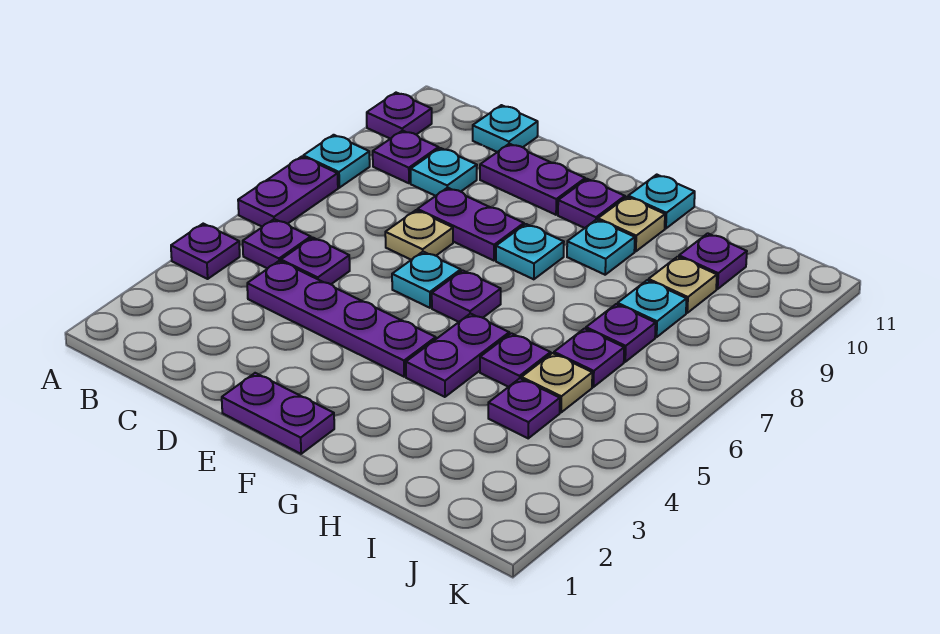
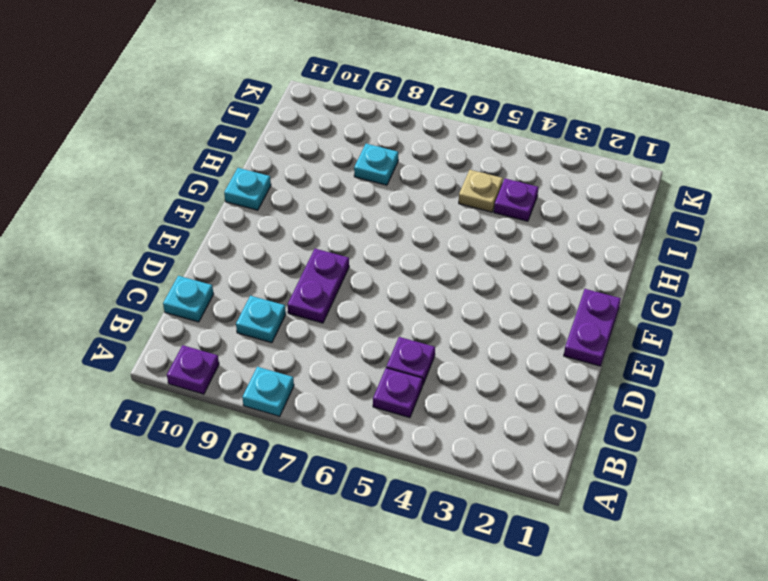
none -> purple plate A4 level 1
none -> purple plate A6:A7 level 1
none -> purple plate B9 level 1
none -> purple plate C4:F4 level 1

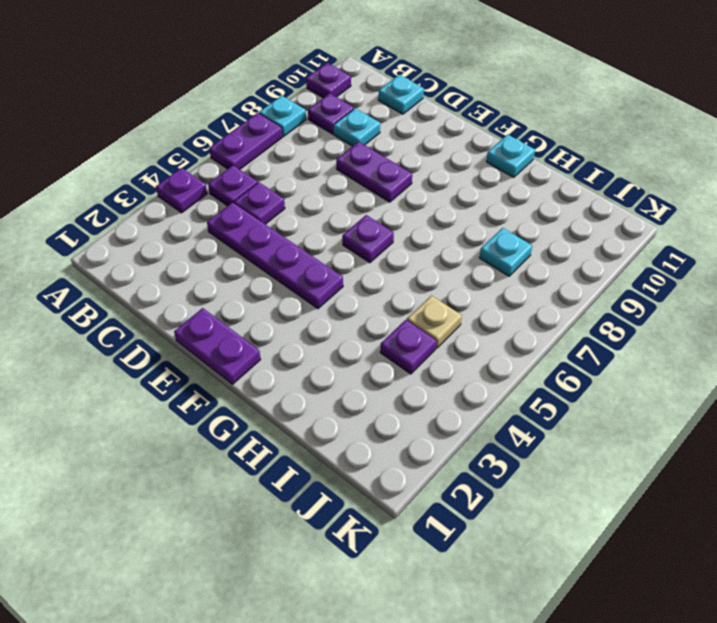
none -> tan plate D7 level 1
none -> purple plate D10:E10 level 1
none -> cyan plate E6 level 1
none -> cyan plate F8 level 1

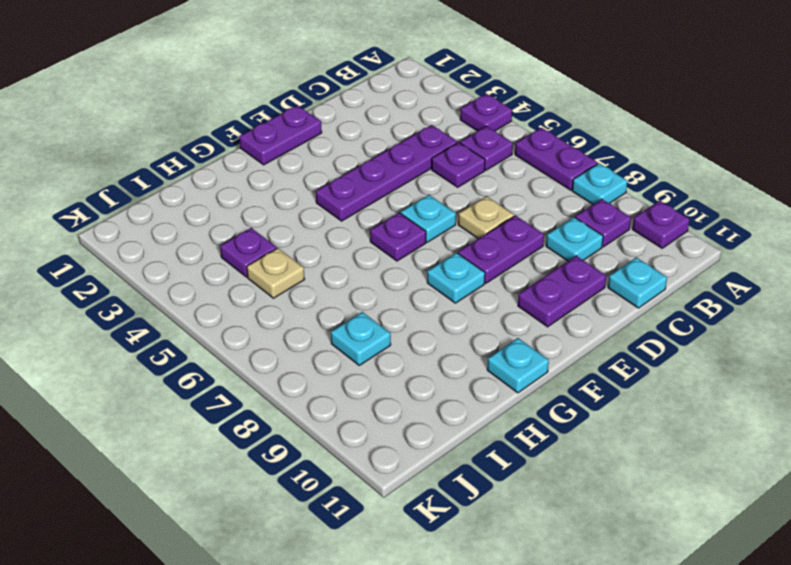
none -> purple plate F10 level 1
none -> purple plate G4:G5 level 1
none -> cyan plate G9 level 1
none -> tan plate G10 level 1

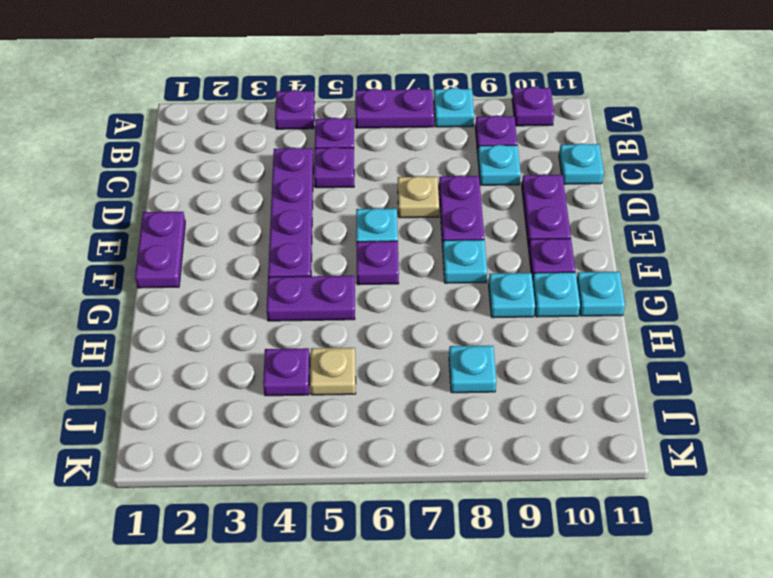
cyan plate G10 level 1 -> tan plate G10 level 1
none -> purple plate H5 level 1
none -> purple plate I6 level 1
none -> purple plate I7 level 1
none -> tan plate I9 level 1

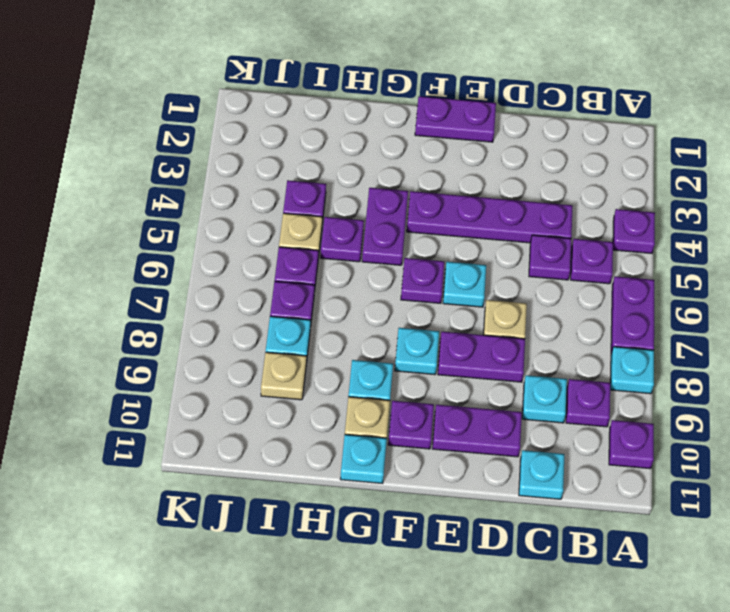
none -> purple plate I10 level 1

